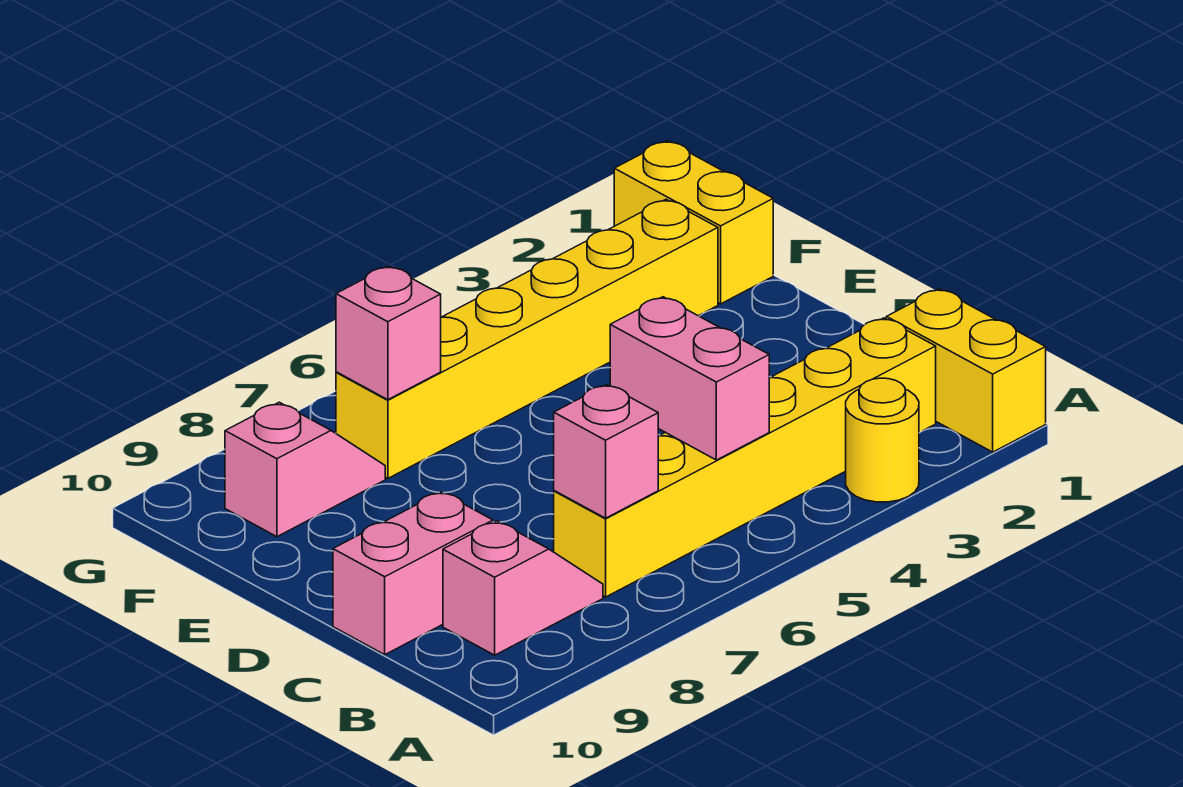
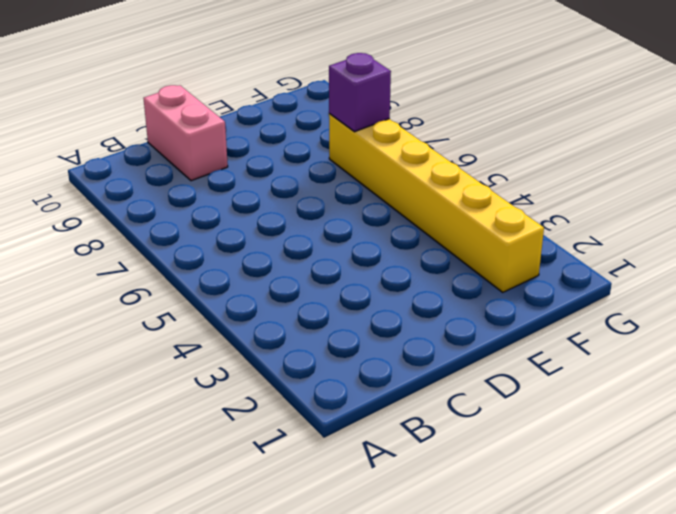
purple brick F7 level 2 -> pink brick F7 level 2
none -> yellow brick A1:B1 level 1
none -> yellow round brick A3 level 1

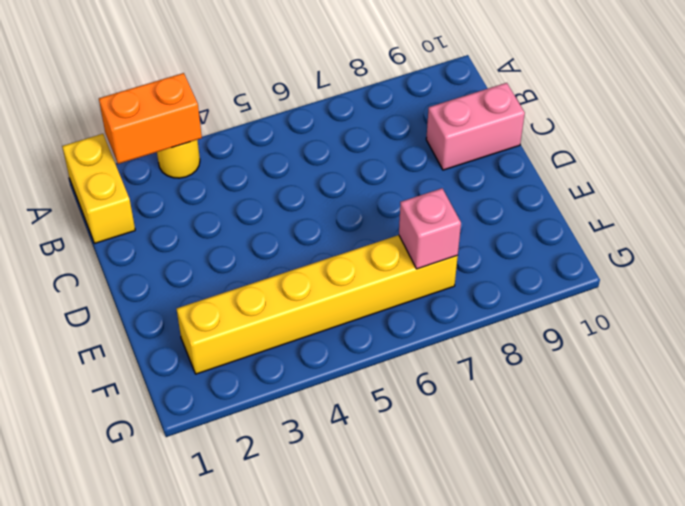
orange brick A2:A3 level 2 -> none
none -> yellow brick B2:B7 level 1
none -> pink slope B8:B9 level 1 top 9

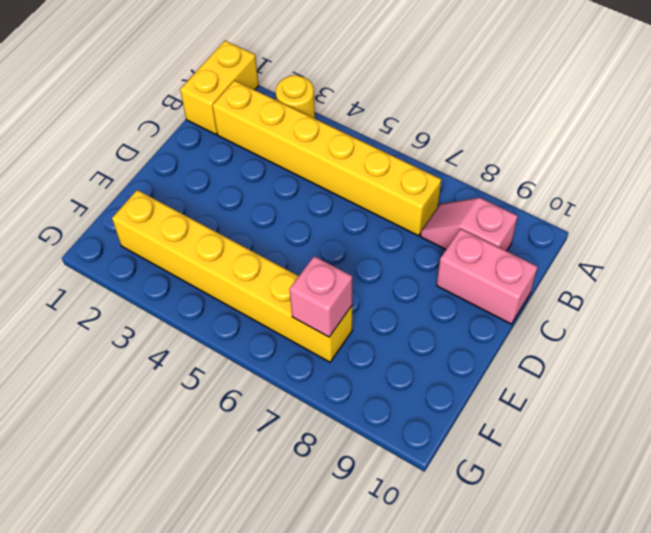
none -> yellow brick F1:G1 level 1
none -> pink slope F8:F9 level 1 top 9

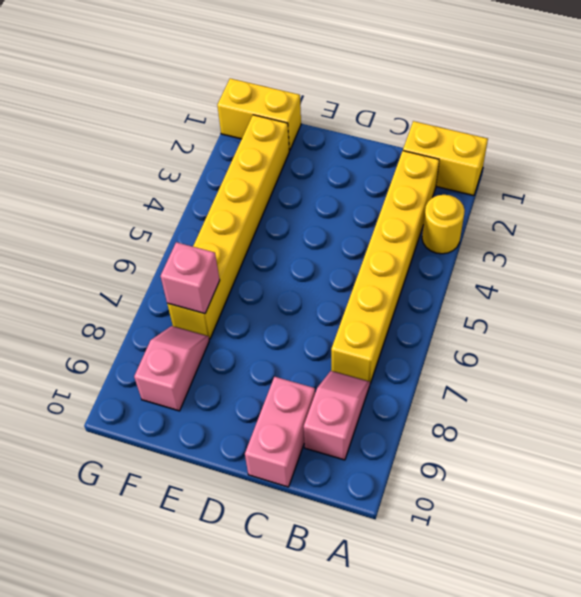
none -> pink brick B5:C5 level 2
none -> pink brick B7 level 2

